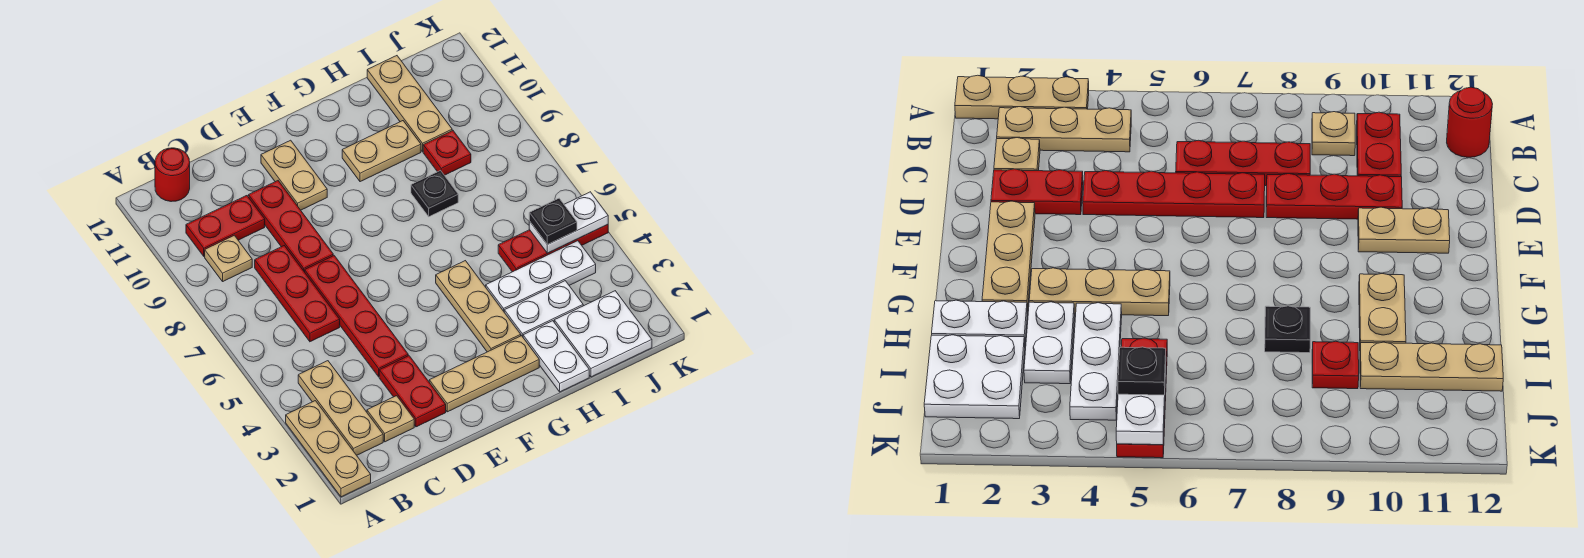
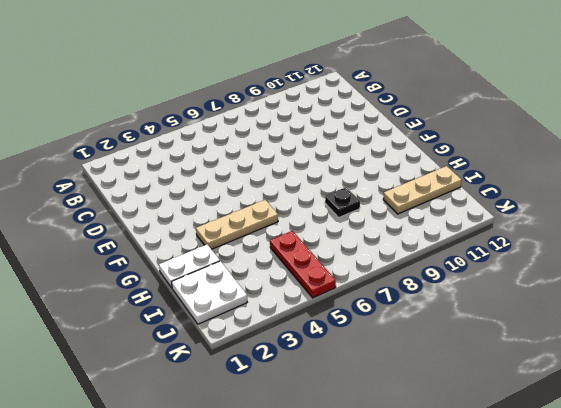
none -> tan plate A1:A3 level 1
none -> tan plate B2:B4 level 1
none -> tan plate B9 level 1

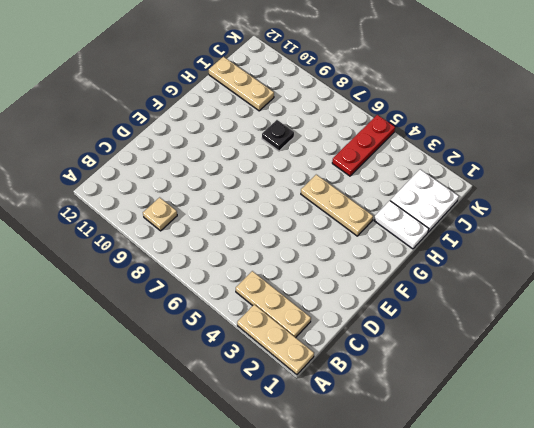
none -> red plate B10:C10 level 1
none -> red round brick B12 level 1
none -> tan plate C2 level 1

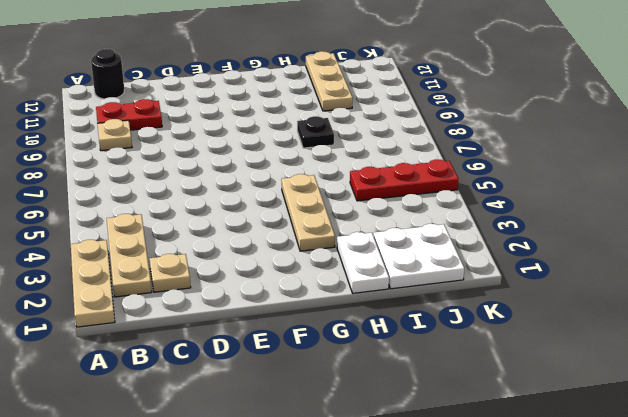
black round brick B12 level 1 -> red round brick B12 level 1
none -> red plate C6:C8 level 1
none -> red plate D2:D3 level 1
none -> red plate D4:D7 level 1

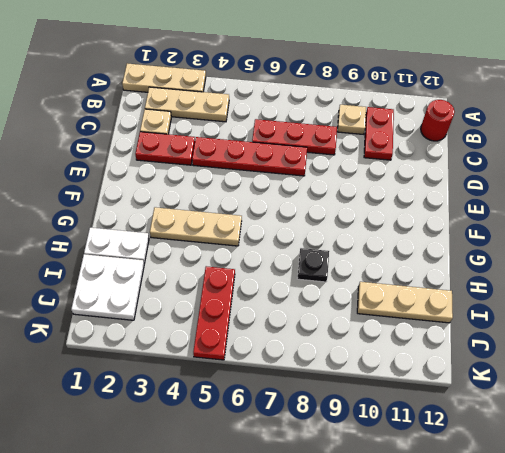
none -> red plate D8:D10 level 1
none -> tan plate E2:G2 level 1
none -> tan plate E10:E11 level 1

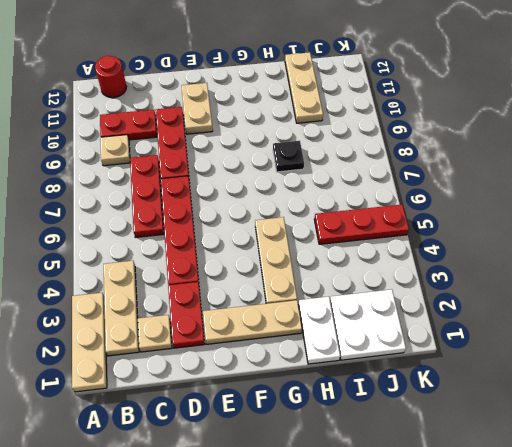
none -> tan plate G10:H10 level 1
none -> white plate H3:I3 level 1
none -> white plate H4:J4 level 1

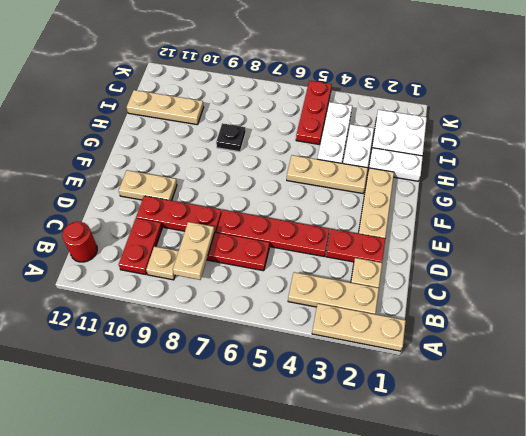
tan plate B8:C8 level 2 -> tan plate G10:H10 level 1
none -> red plate I9 level 1
none -> white plate J5:K5 level 2
none -> black plate J5 level 3

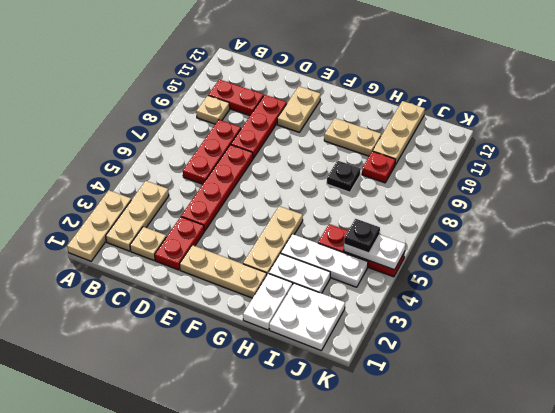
none -> red round brick B12 level 1

